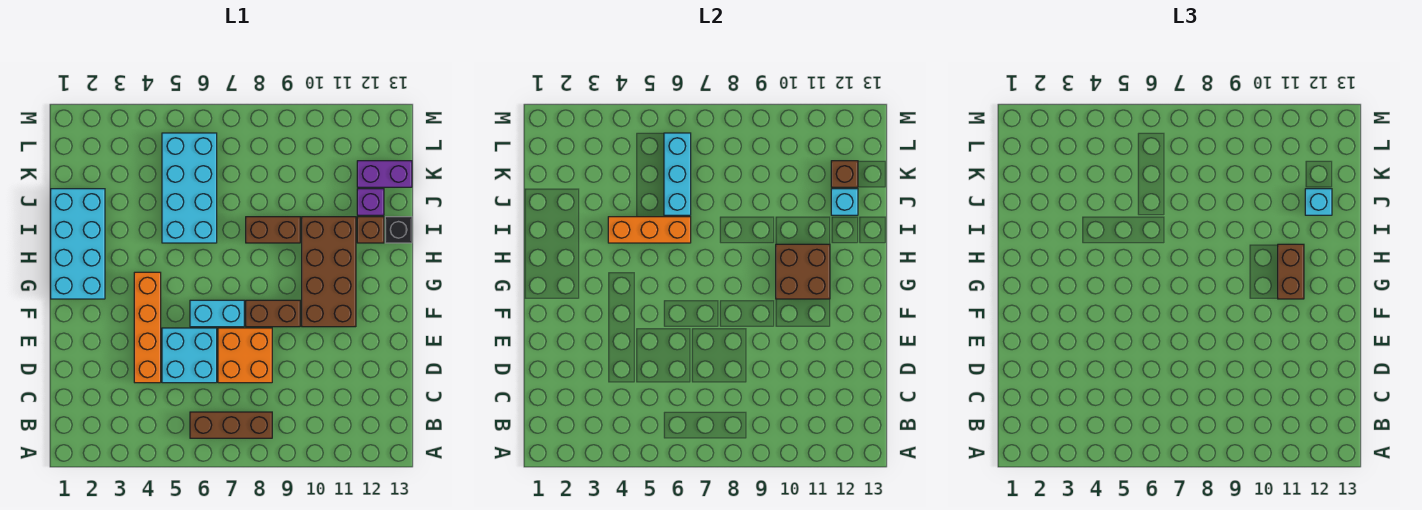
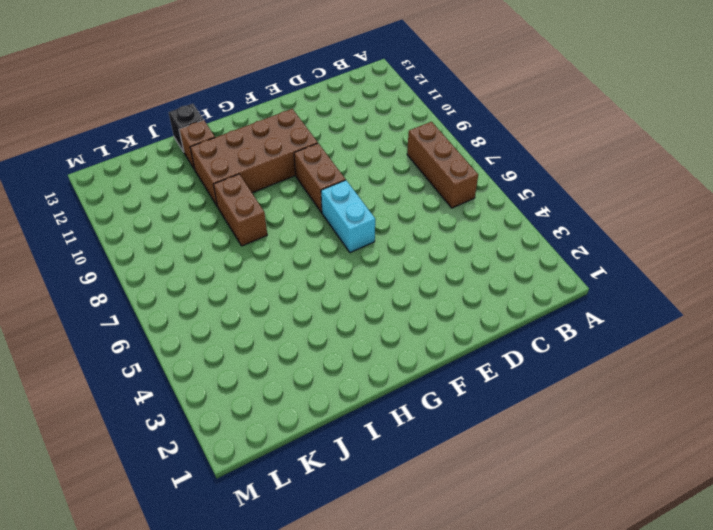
none -> orange brick D4:G4 level 1
none -> cyan brick D5:E6 level 1
none -> orange brick D7:E8 level 1

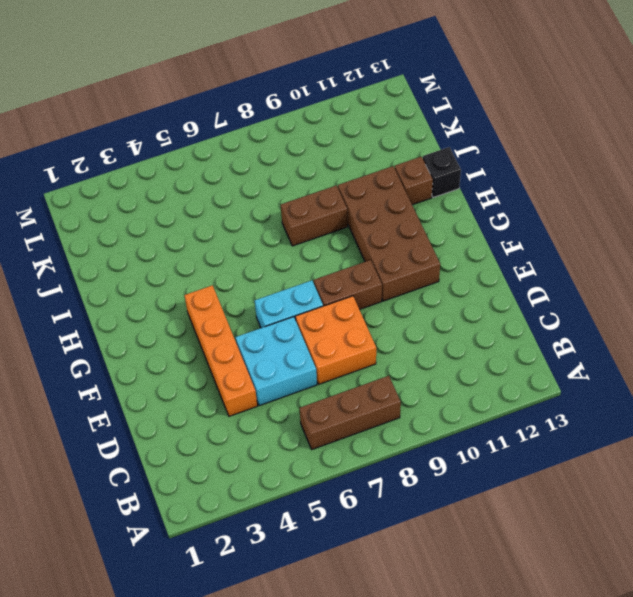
none -> cyan brick G1:J2 level 1
none -> cyan brick I5:L6 level 1
none -> purple brick J12 level 1

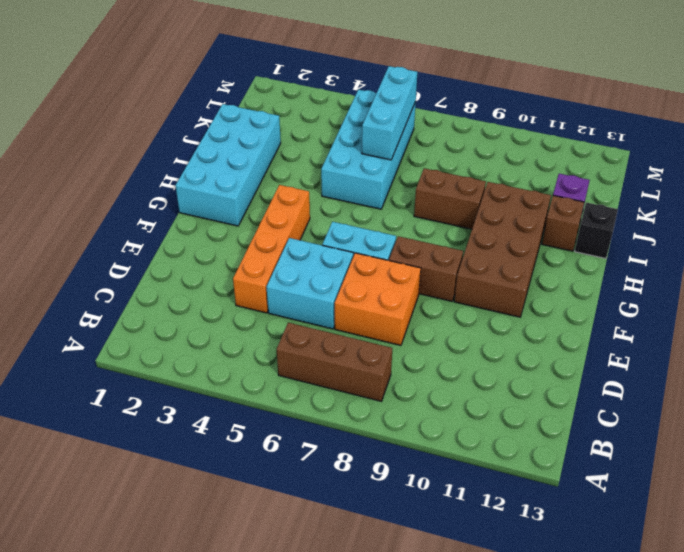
none -> purple brick K12:K13 level 1
none -> brown brick G10:H11 level 2
none -> orange brick I4:I6 level 2

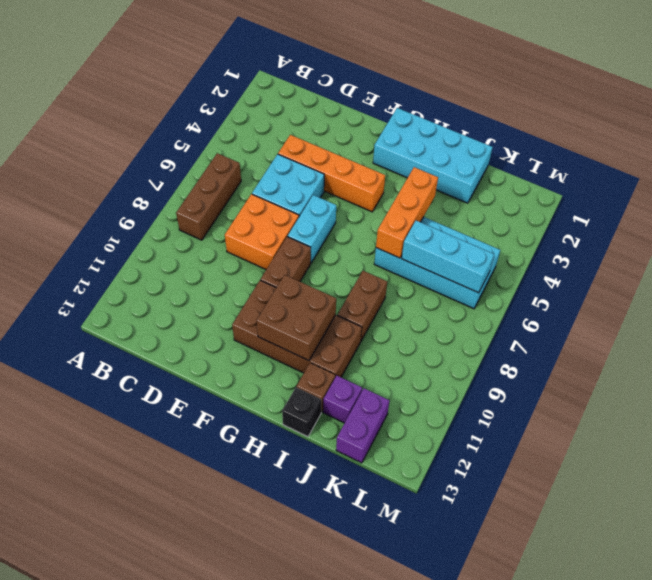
none -> cyan brick J12 level 2
none -> brown brick K12 level 2
none -> brown brick G11:H11 level 3

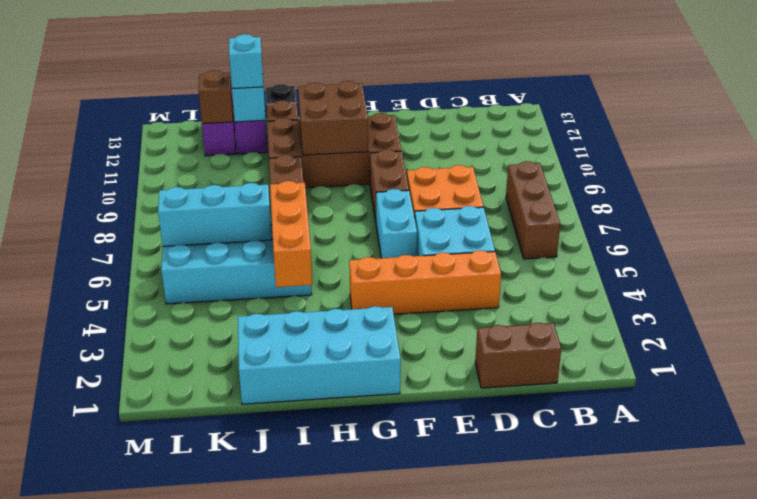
brown brick C1:D1 level 1 -> brown brick G11:H11 level 3

